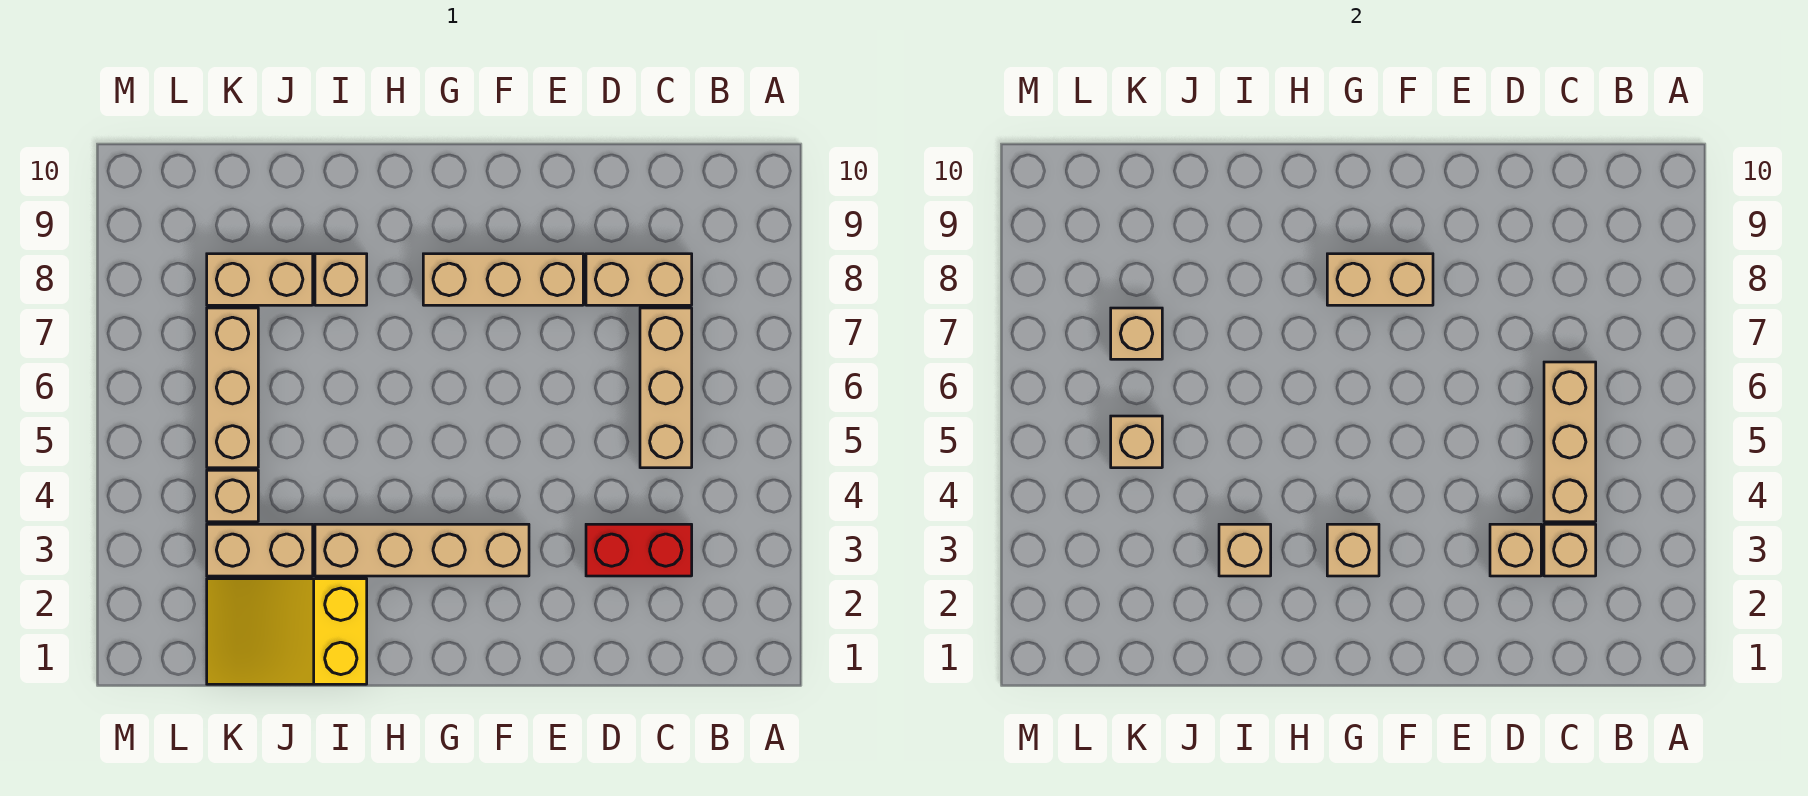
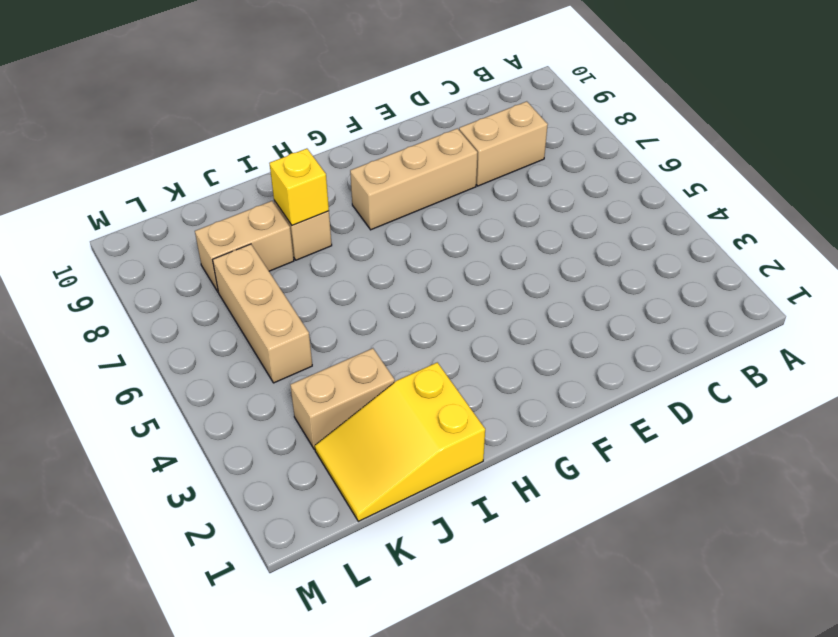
yellow brick I8 level 2 -> none
none -> red brick C3:D3 level 1
none -> tan brick C5:C7 level 1
none -> tan brick F3:I3 level 1

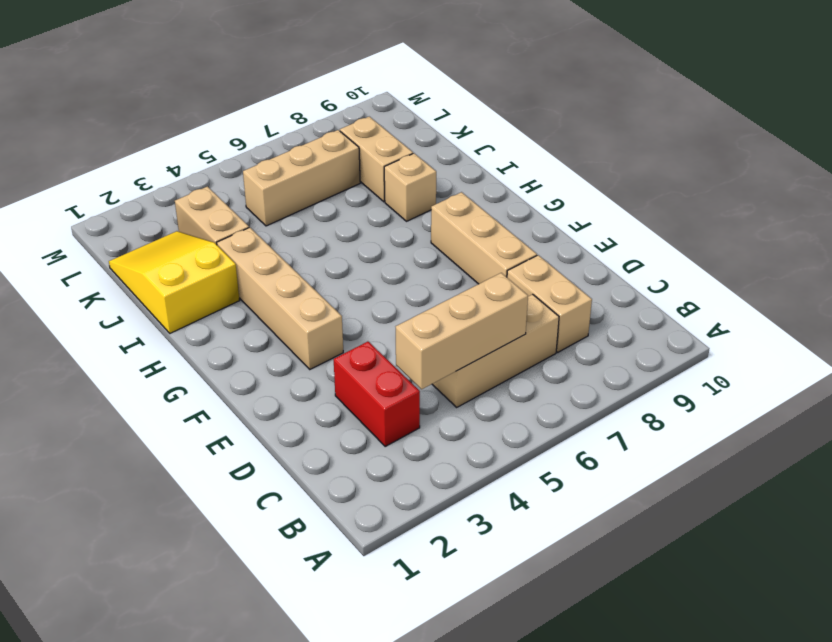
none -> tan brick K4 level 1
none -> tan brick C3 level 2
none -> tan brick D3 level 2

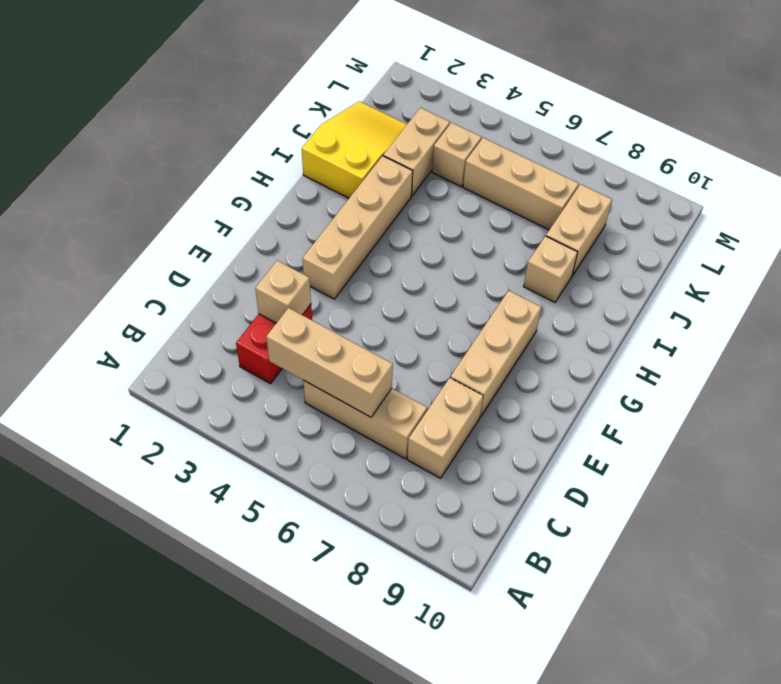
none -> tan brick C3 level 2
none -> tan brick F8:G8 level 2
none -> tan brick G3 level 2

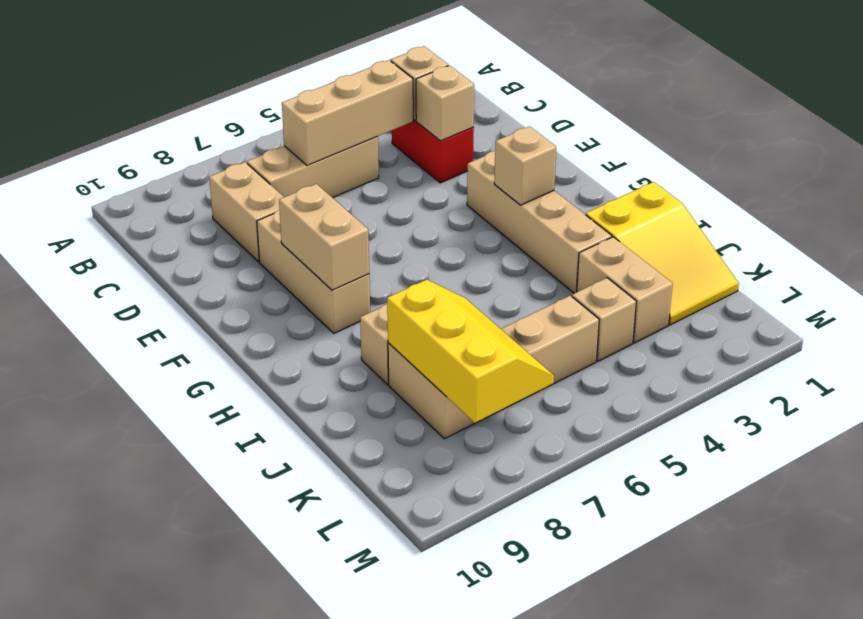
yellow slope J7:L8 level 2 top 8 -> tan brick K7 level 2
none -> tan brick I3 level 2
none -> tan brick K5 level 2

